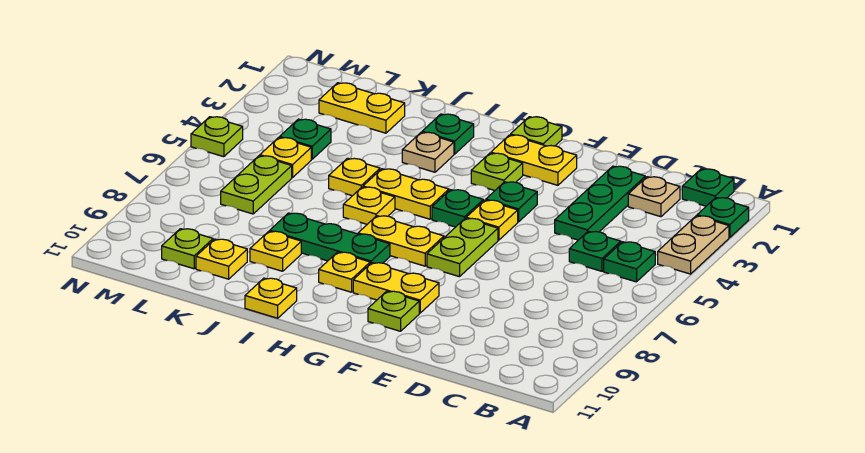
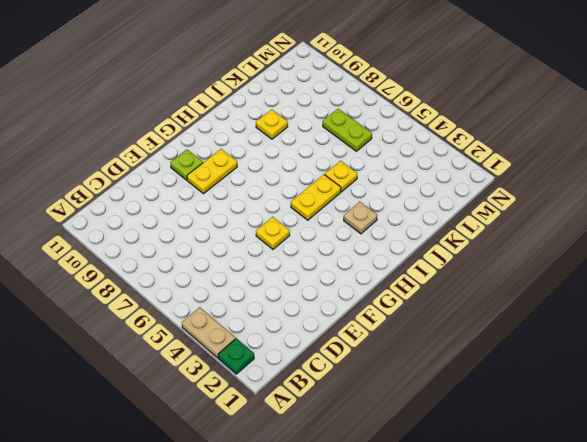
none -> green plate B1 level 1
none -> green plate B5 level 1
none -> tan plate C2 level 1
none -> green plate C5 level 1

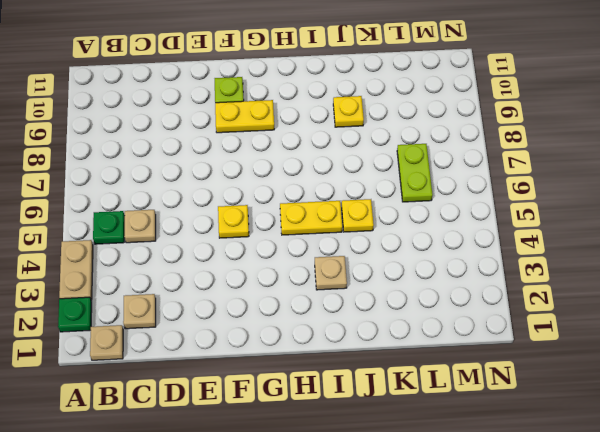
tan plate B1 level 1 -> green plate B1 level 1
tan plate C5 level 1 -> green plate C5 level 1
none -> green plate D2:D4 level 1
none -> yellow plate F2:G2 level 1
none -> green plate F4 level 1
none -> lime plate F6:F7 level 1

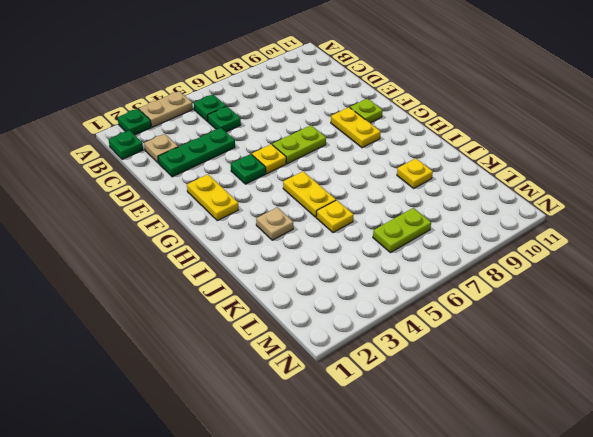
none -> lime plate G1 level 1
none -> lime plate G3 level 1
none -> green plate G5 level 1
none -> yellow plate G7:H7 level 1

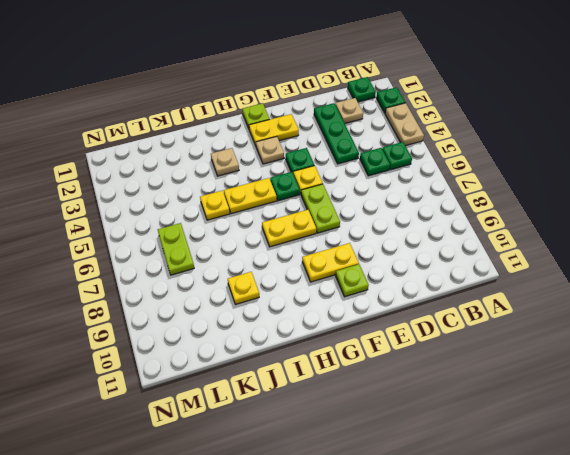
tan plate G3 level 1 -> lime plate G3 level 1
none -> green plate H8:J8 level 1
none -> yellow plate H9 level 1
none -> green plate I2 level 1
none -> yellow plate I6 level 1

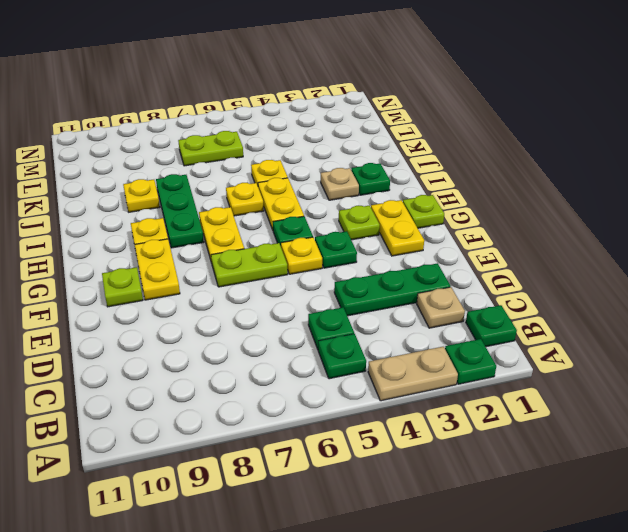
none -> yellow plate I11 level 1
none -> yellow plate K2:L2 level 1
none -> yellow plate K10 level 1
none -> green plate L4 level 1

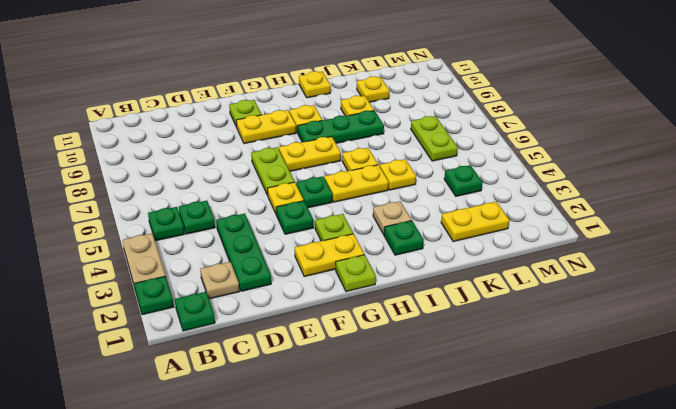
none -> yellow plate L5 level 1
none -> lime plate L10 level 1
none -> lime plate N5 level 1

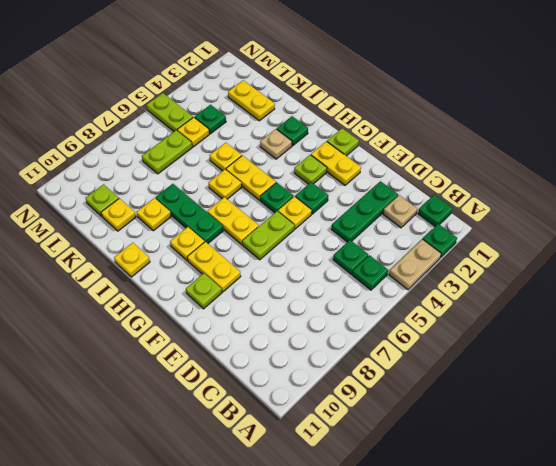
lime plate M5:N5 level 1 -> lime plate N5 level 1

